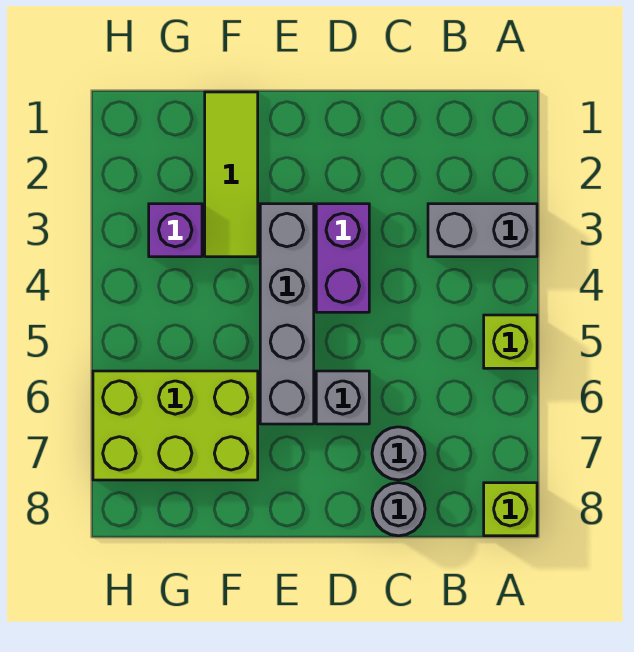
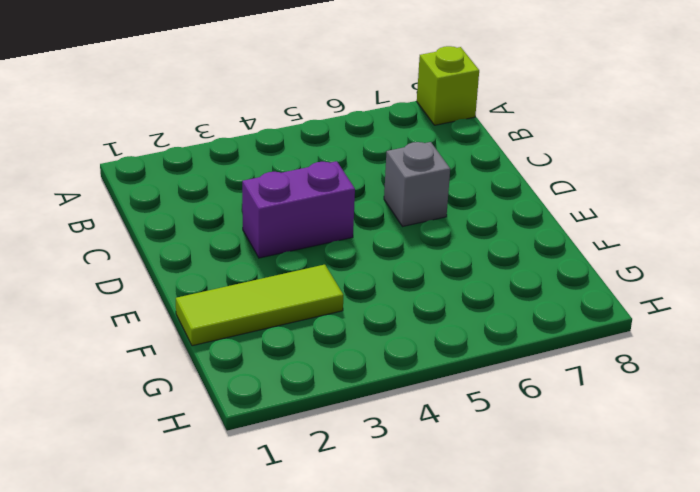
none -> grey brick A3:B3 level 1
none -> lime brick A5 level 1

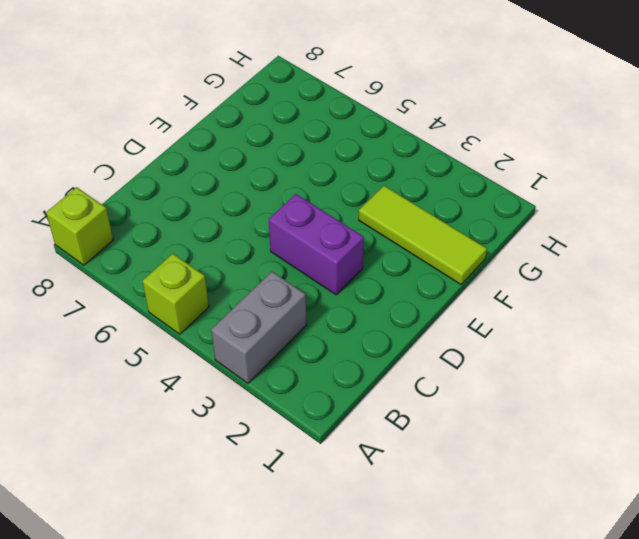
none -> grey round brick C7 level 1
none -> grey round brick C8 level 1

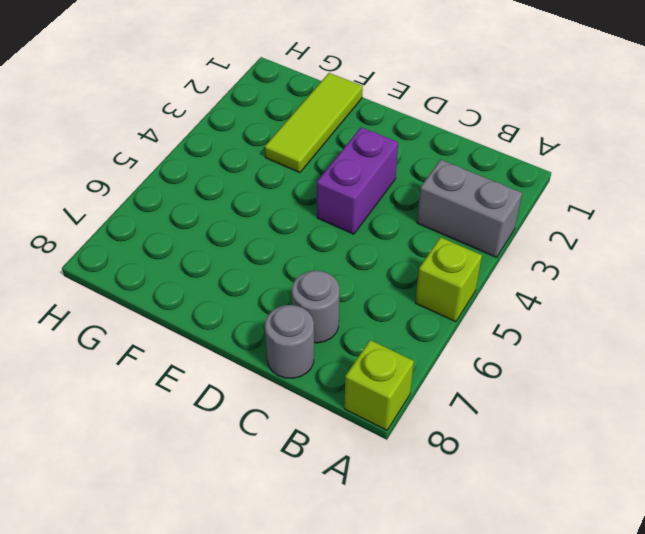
none -> grey brick D6 level 1
none -> grey brick E3:E6 level 1

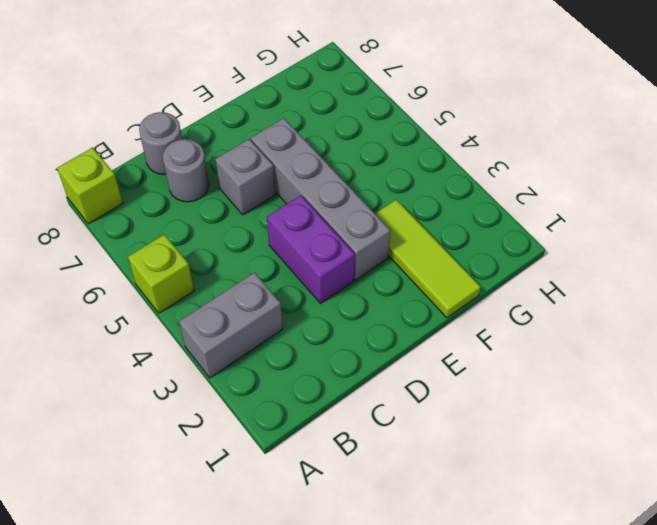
none -> lime brick F6:H7 level 1
none -> purple brick G3 level 1

